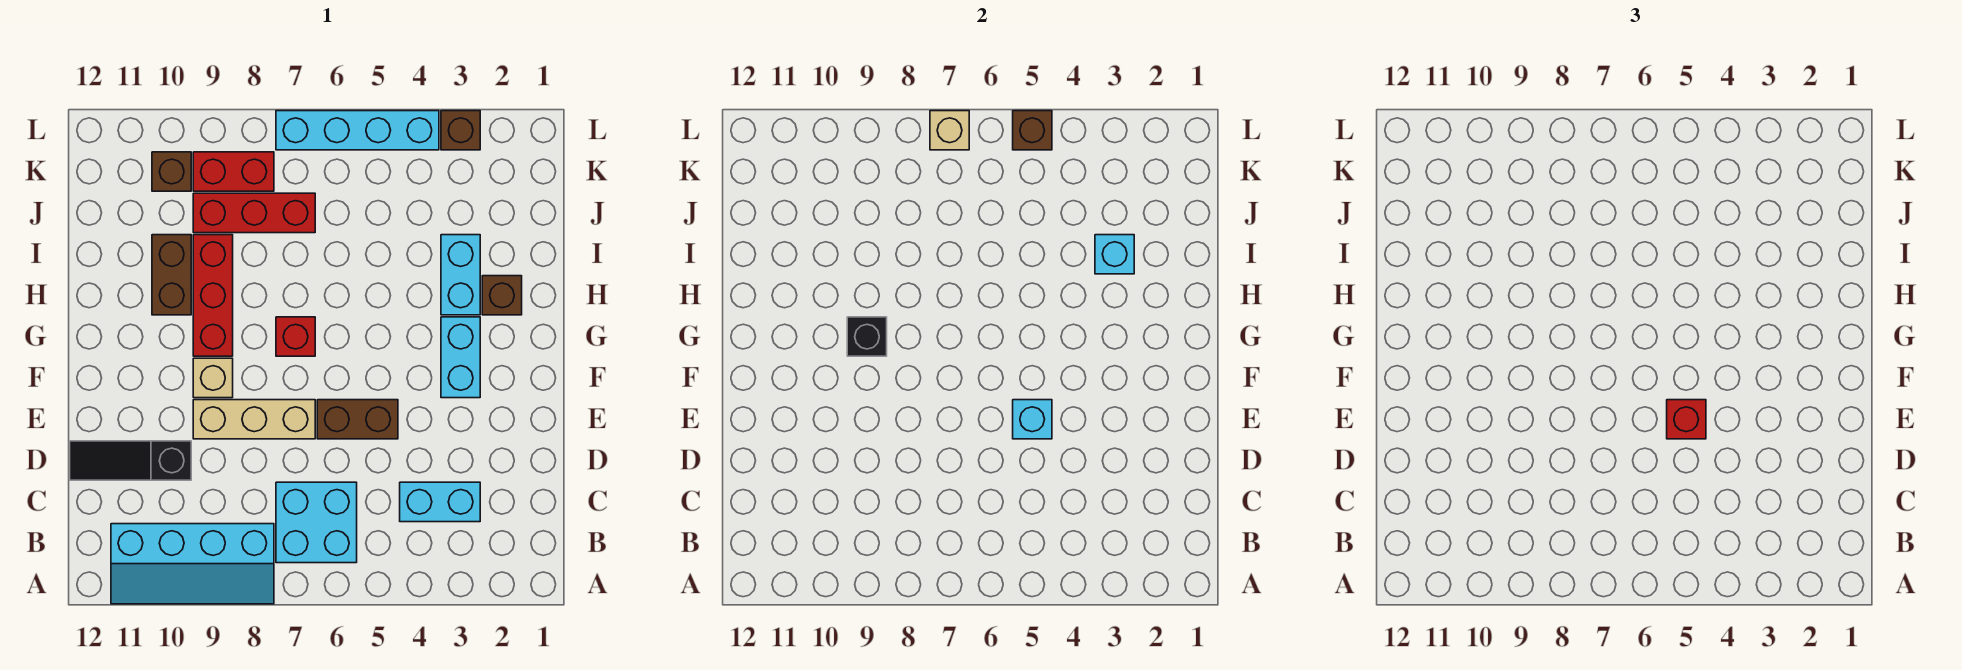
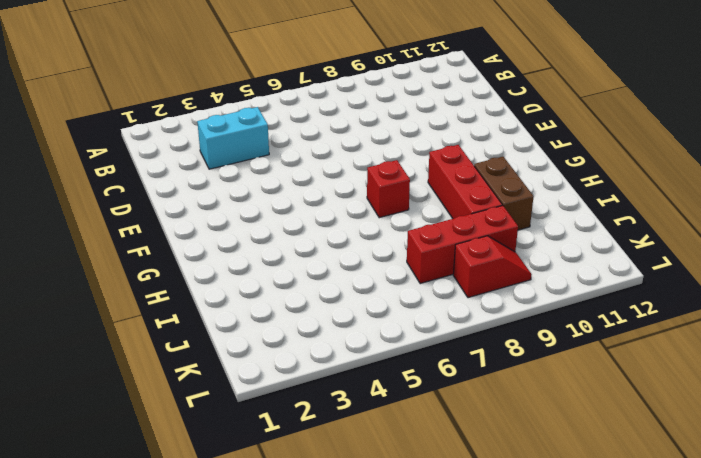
red slope K8:K9 level 1 top 8 -> red brick K8:K9 level 1
none -> cyan slope A8:B11 level 1 top B
none -> cyan brick B6:C7 level 1
none -> black slope D10:D12 level 1 top 10

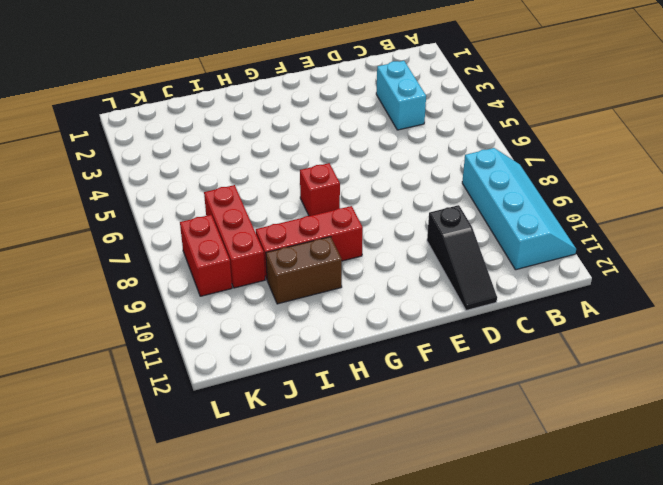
none -> cyan brick B6:C7 level 1
none -> brown brick E5:E6 level 1
none -> tan brick E7:E9 level 1

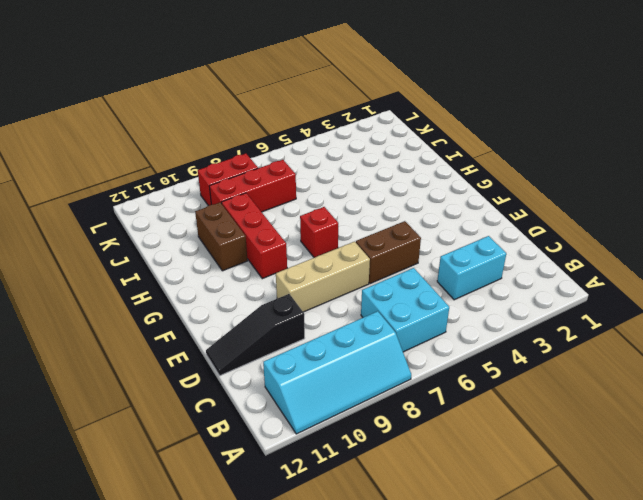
none -> cyan brick F3:G3 level 1
none -> tan brick F9 level 1
none -> brown brick H2 level 1

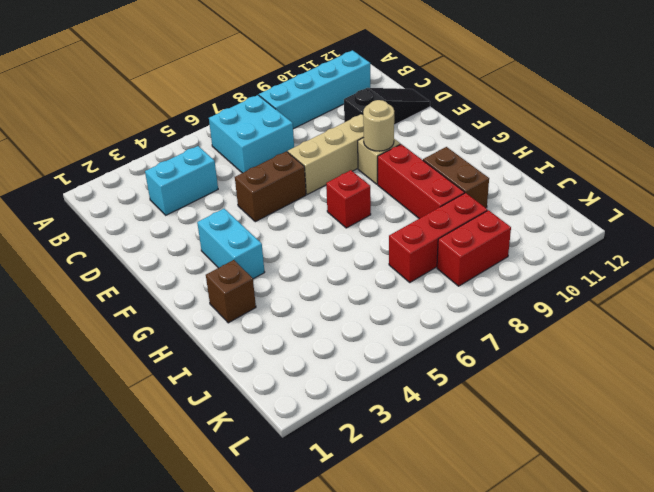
tan round brick F9 level 2 -> none
none -> cyan brick H3:I3 level 1
none -> brown brick K10 level 1
none -> brown brick L3 level 1

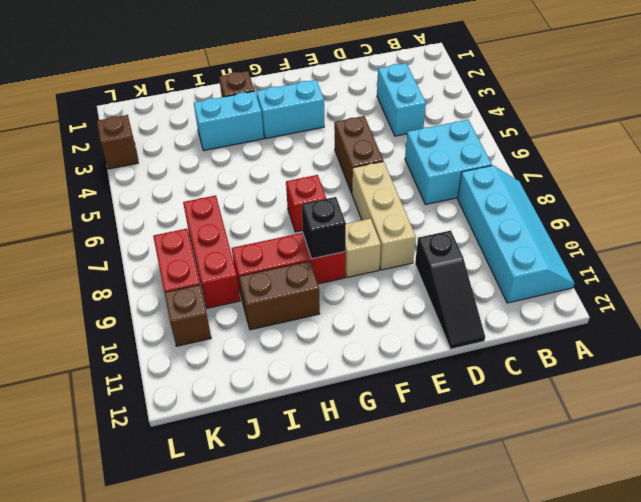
none -> cyan brick L4:L7 level 1
none -> cyan brick E5 level 2
none -> cyan brick I3 level 2

